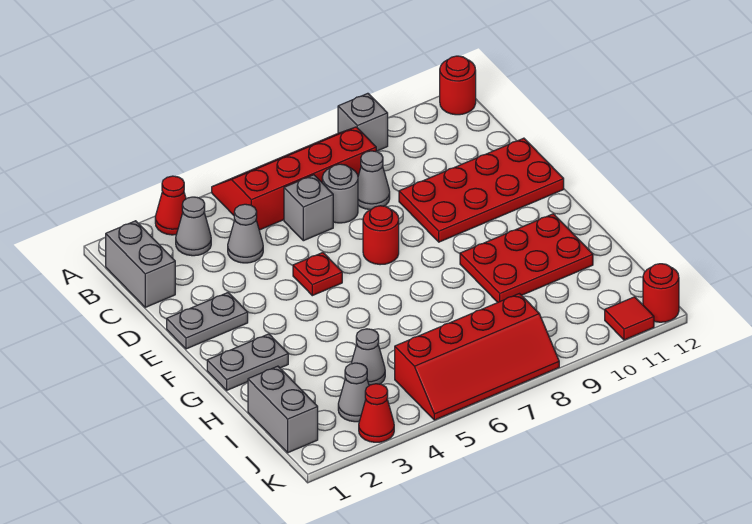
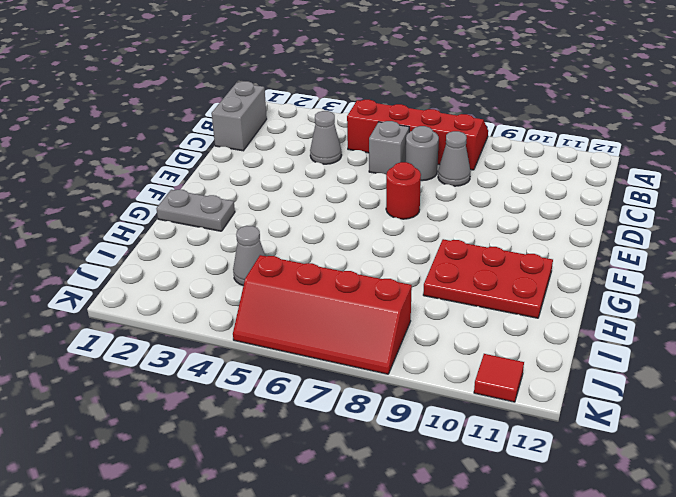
none -> red cone A3 level 1
none -> grey brick A9 level 1
none -> red round brick A12 level 1

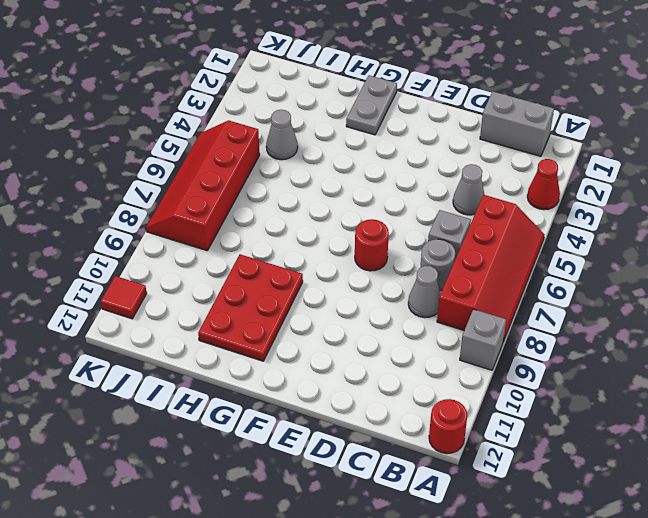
none -> grey cone B3 level 1
none -> red plate D9:E12 level 1
none -> grey plate E1:E2 level 1

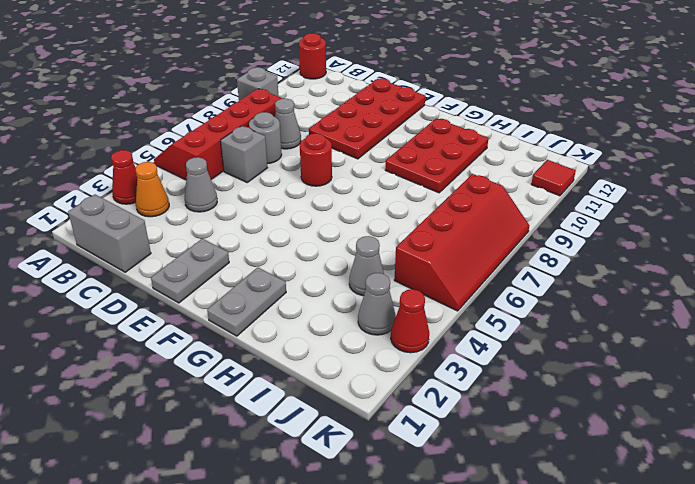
orange cone B3 level 1 -> grey cone B3 level 1
none -> red plate E5 level 1
none -> grey brick I1:J1 level 1
none -> red round brick K12 level 1

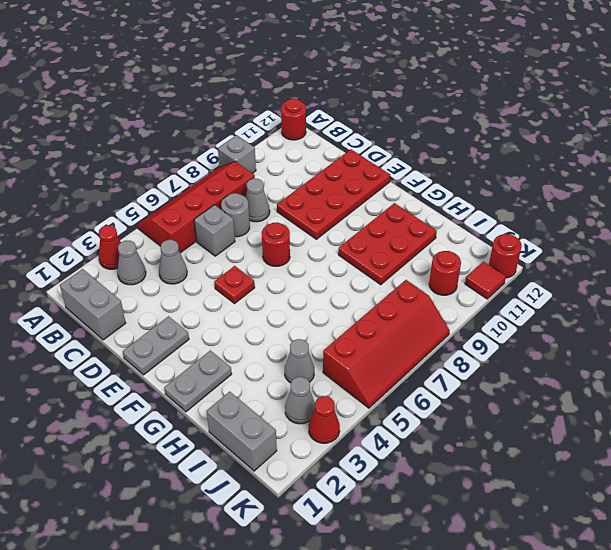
red round brick J10 level 1 -> none

